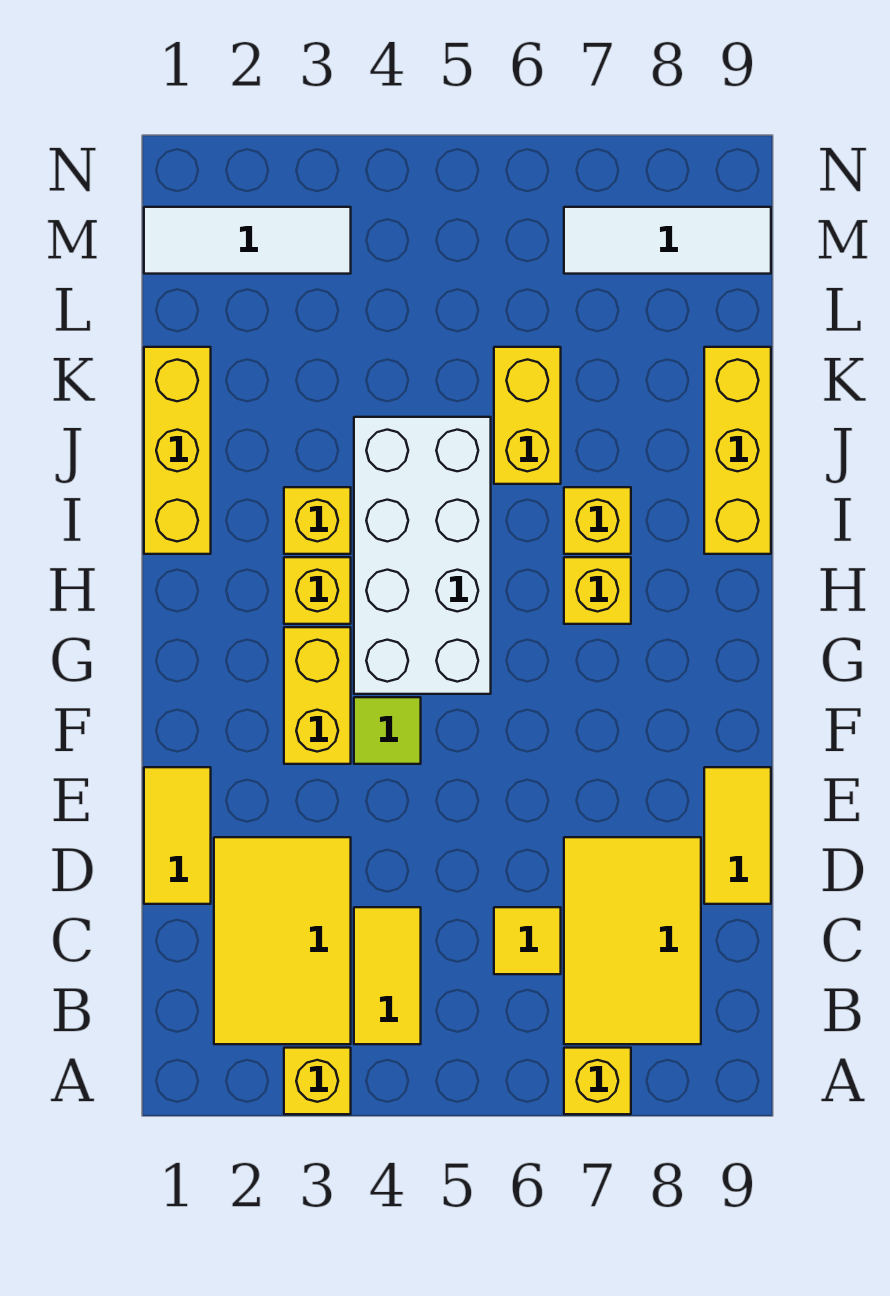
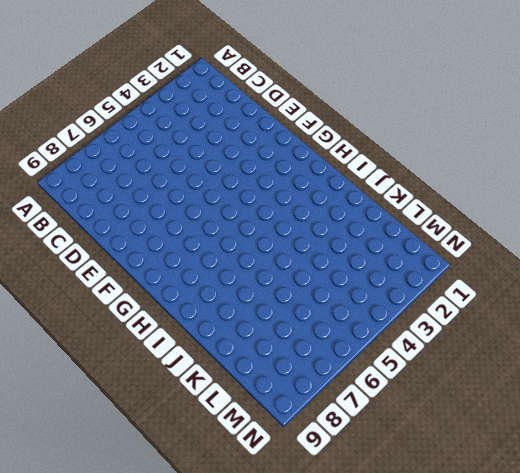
none -> yellow brick A3 level 1
none -> yellow brick A7 level 1
none -> yellow tile B2:D3 level 1

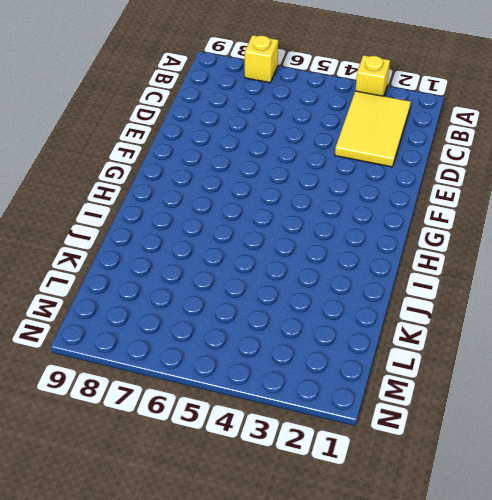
none -> yellow tile B4:C4 level 1
none -> yellow tile B7:D8 level 1
none -> yellow tile C6 level 1

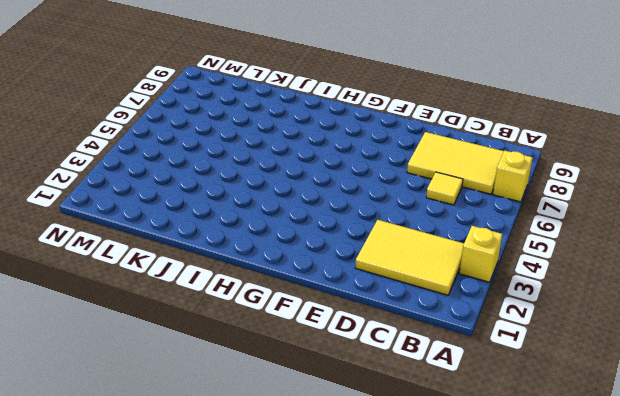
none -> yellow tile B4:C4 level 1
none -> yellow tile D1:E1 level 1
none -> yellow tile D9:E9 level 1

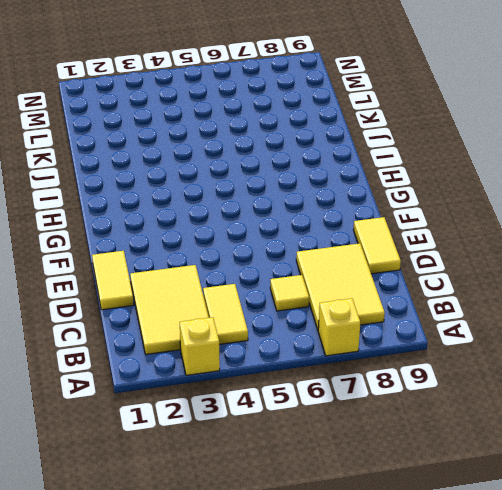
none -> yellow brick F3:G3 level 1
none -> lime tile F4 level 1
none -> white brick G4:J5 level 1

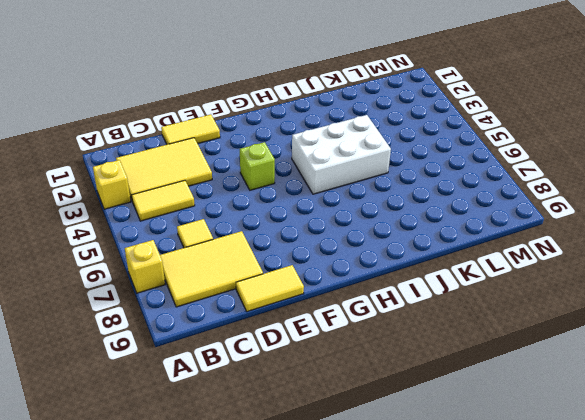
lime brick F4 level 1 -> lime tile F4 level 1
white brick H4:J5 level 1 -> white brick G4:J5 level 1
none -> yellow brick F3:G3 level 1
none -> yellow brick H3 level 1
none -> yellow brick H7 level 1

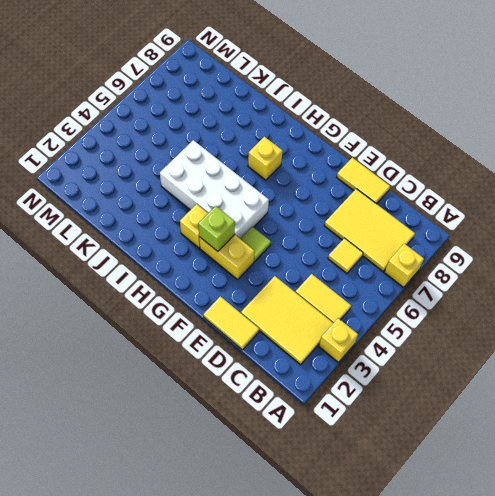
lime brick G3 level 2 -> none
none -> yellow brick I1:K1 level 1
none -> yellow brick I3 level 1
none -> yellow brick I7 level 1

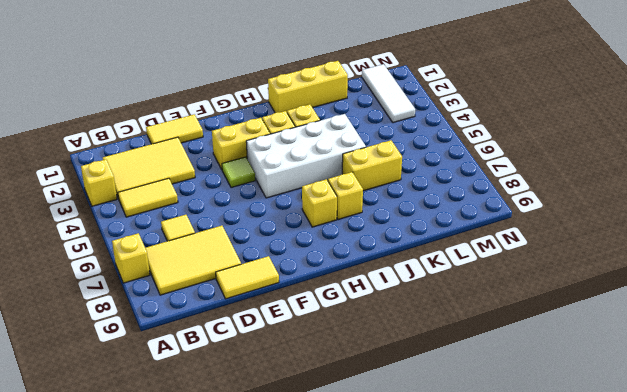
none -> yellow brick I9:K9 level 1
none -> white tile M7:M9 level 1

